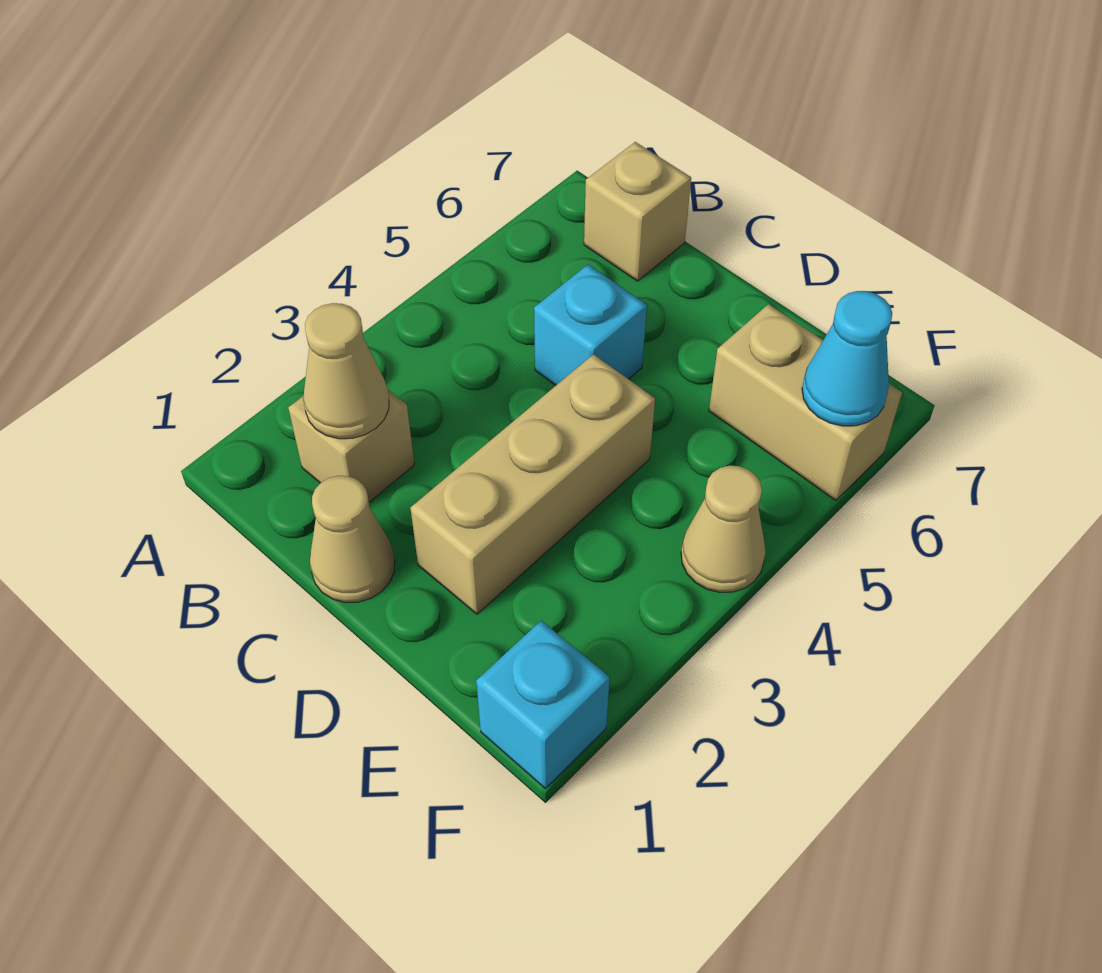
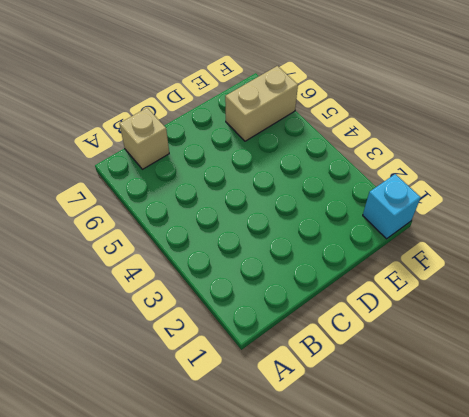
none -> tan brick B2 level 1
none -> tan cone C1 level 1

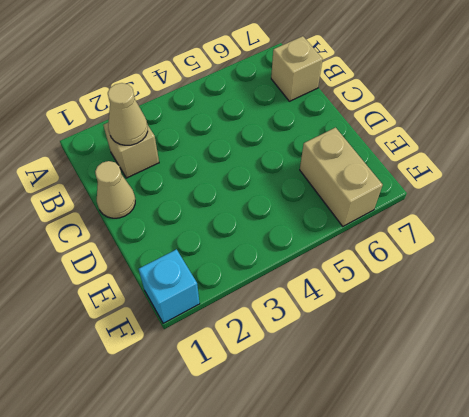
none -> cyan brick C5 level 1
none -> tan brick D2:D4 level 1

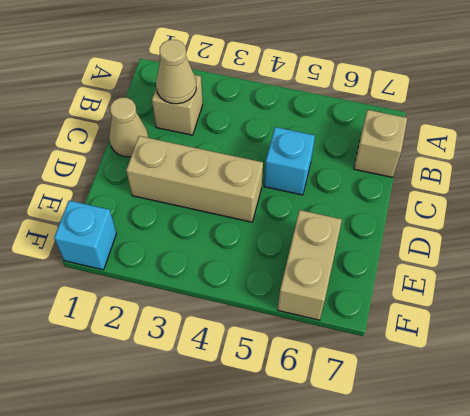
none -> tan cone F4 level 1
none -> cyan cone F6 level 2

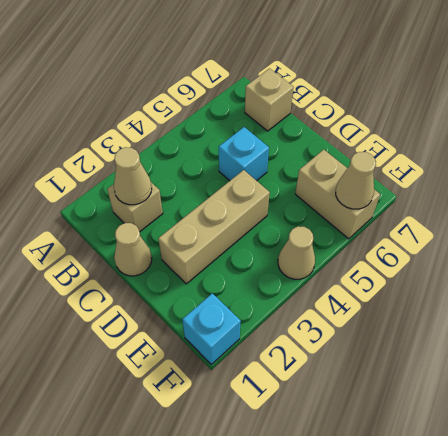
tan cone F6 level 2 -> cyan cone F6 level 2

